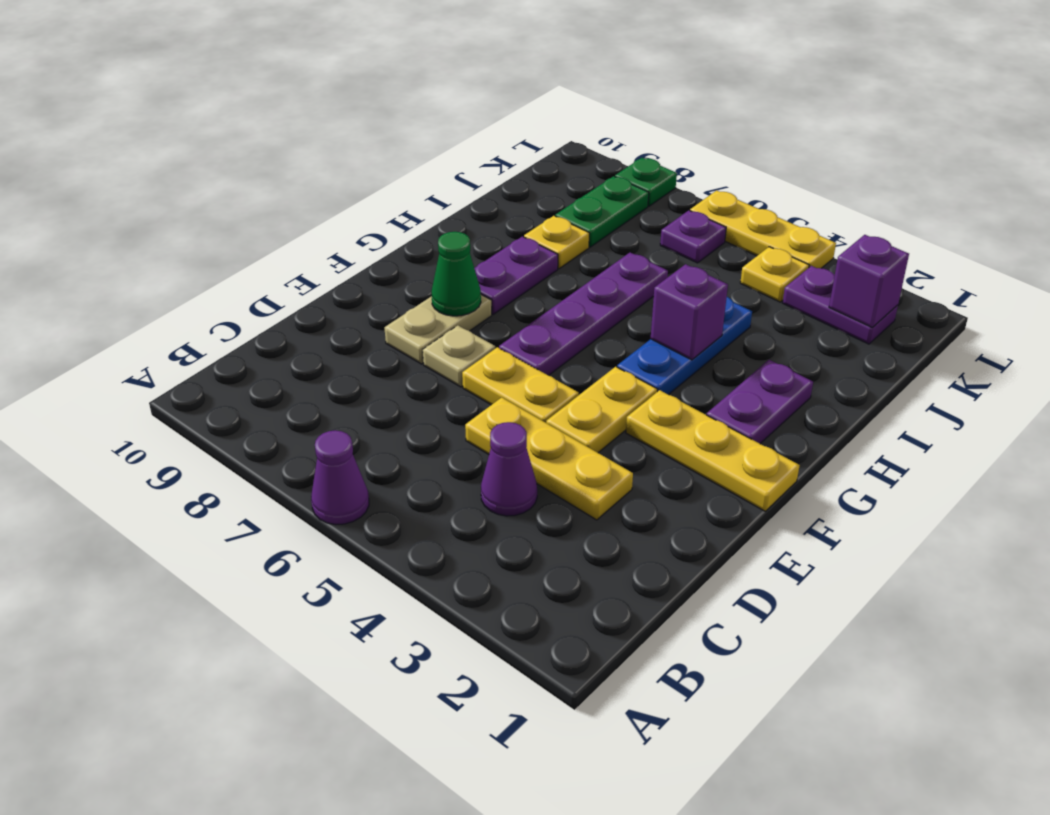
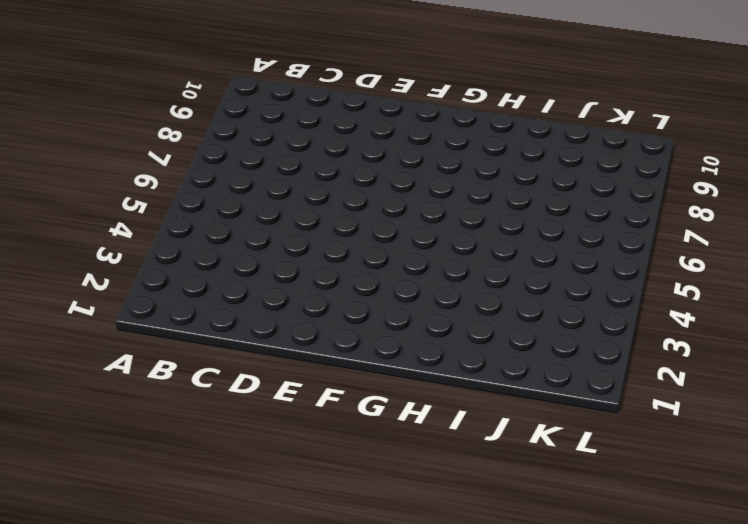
none -> purple cone A6 level 1
none -> purple cone C4 level 1
none -> yellow plate D3:D5 level 1

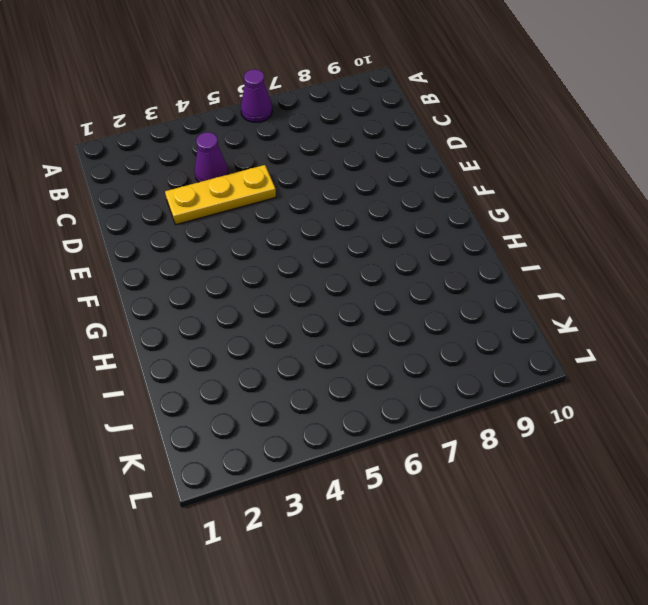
none -> yellow plate E4:F4 level 1
none -> yellow plate E5:E6 level 1
none -> tan plate E7 level 1

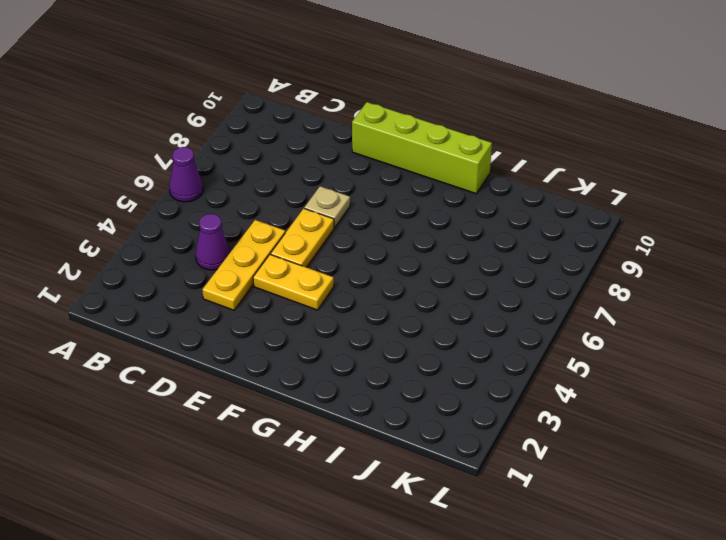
lime brick E10:H10 level 1 -> none
none -> tan plate E8:F8 level 1
none -> yellow plate F1:F3 level 1
none -> purple plate F6:I6 level 1

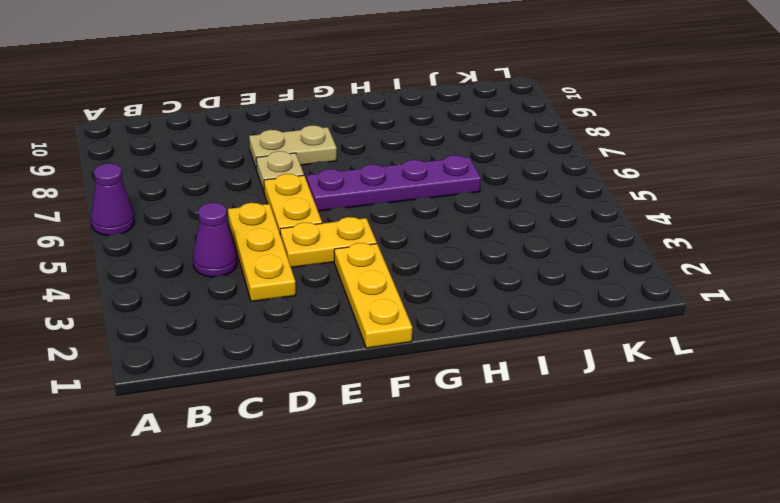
none -> purple plate G2:H2 level 1
none -> blue plate G4:I4 level 1
none -> purple plate G8:H8 level 1

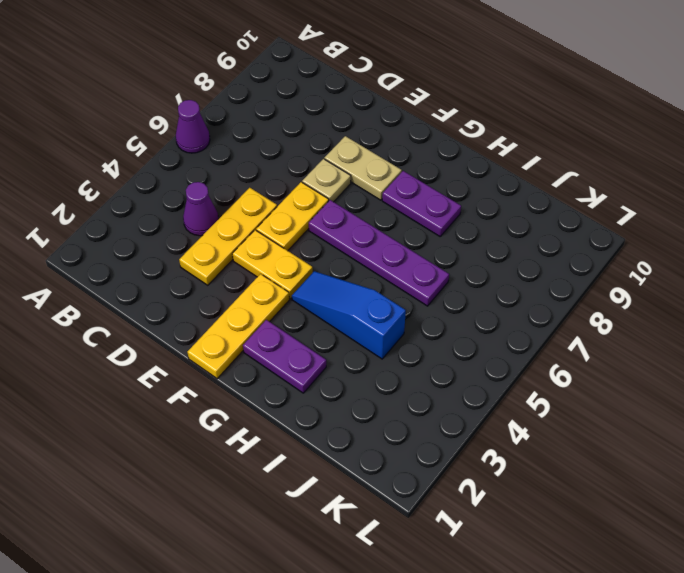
blue slope G4:I4 level 1 top I -> blue plate G4:I4 level 1
none -> yellow plate I8 level 1
none -> green plate J8:K8 level 1
none -> purple plate K2:K3 level 1

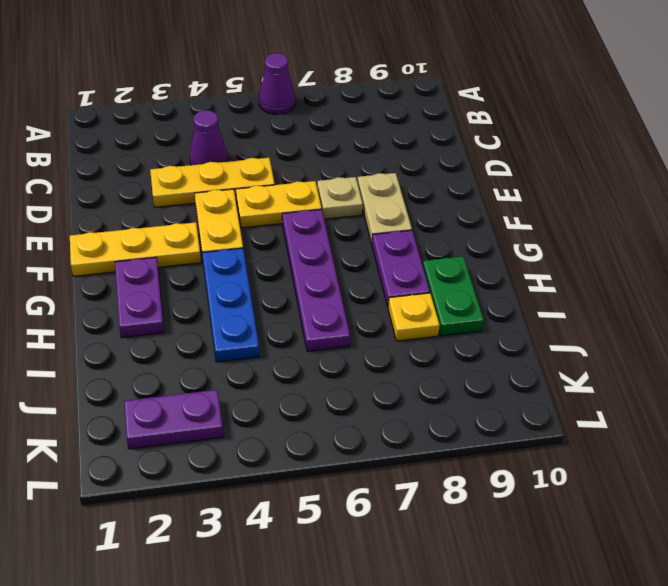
green plate H9:I9 level 1 -> green plate J8:K8 level 1
none -> yellow plate K4 level 1
none -> purple plate K6 level 1
none -> yellow plate L4:L6 level 1

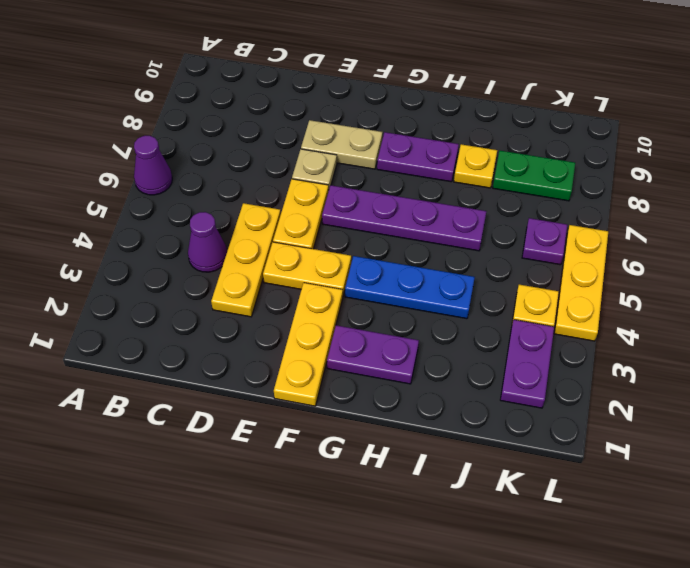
none -> green plate L8 level 1
none -> green cone F8 level 2
none -> purple brick H4 level 2

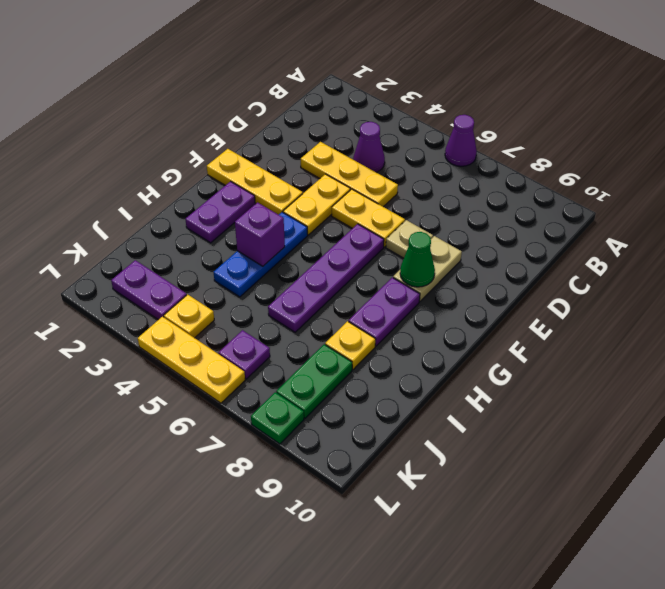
none -> purple brick K2 level 2

